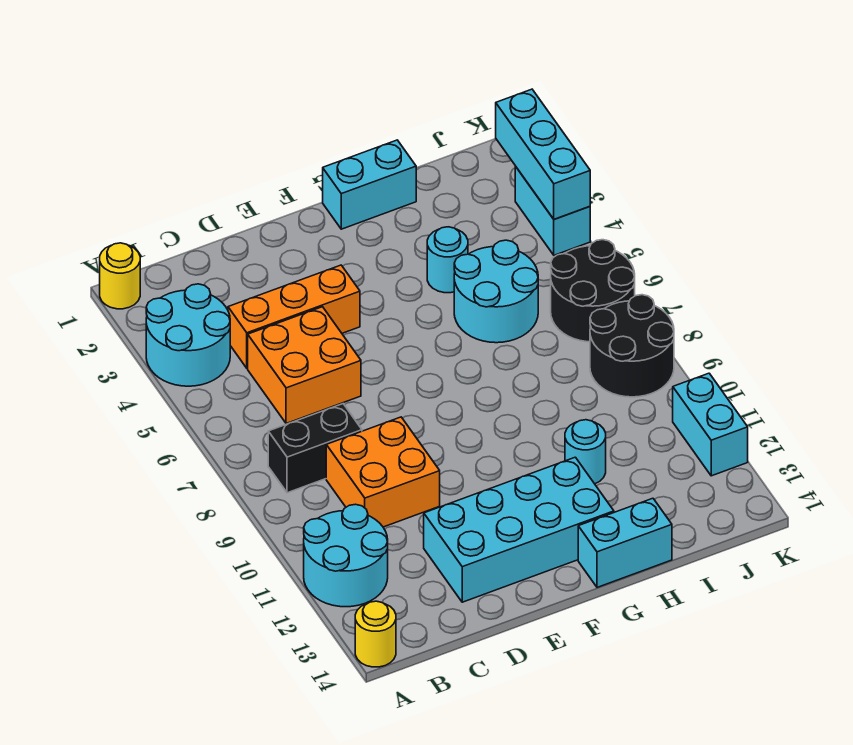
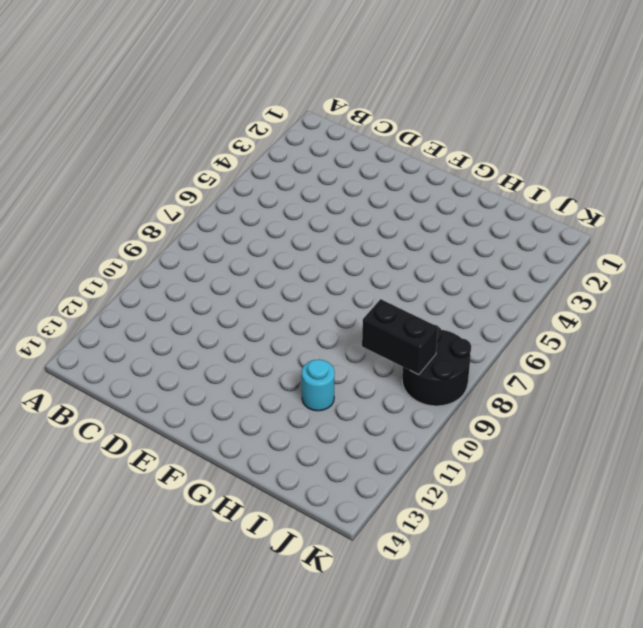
black brick I9:J9 level 2 -> black brick B8:C8 level 1
none -> yellow round brick A1 level 1
none -> cyan round brick A3:B4 level 1
none -> cyan round brick A11:B12 level 1

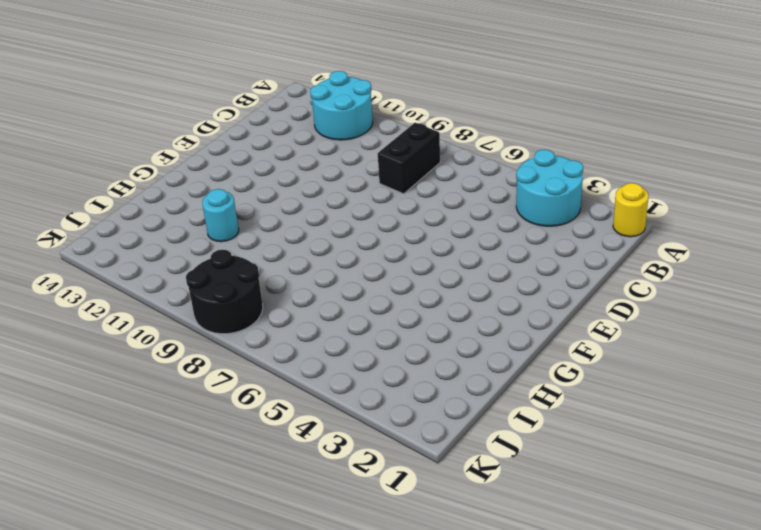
none -> yellow round brick A14 level 1
none -> orange brick C4:E4 level 1
none -> orange brick C5:D6 level 1

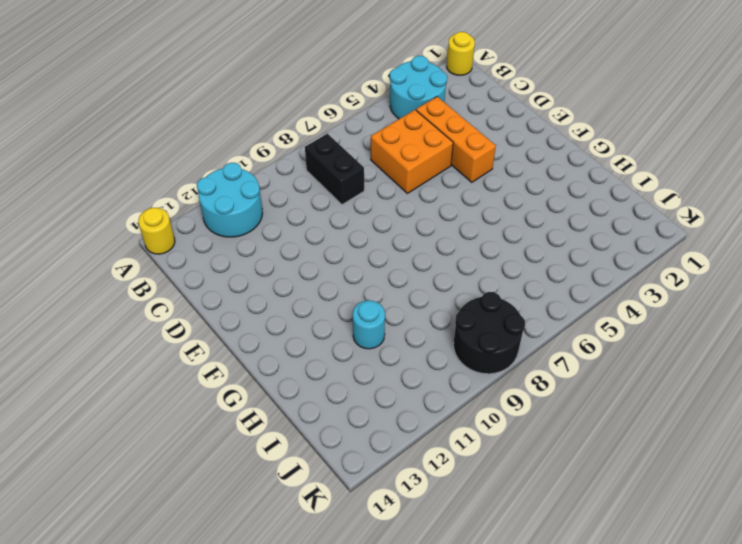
none -> orange brick C9:D10 level 1
none -> cyan brick D12:G13 level 1
none -> cyan brick G1:H1 level 1

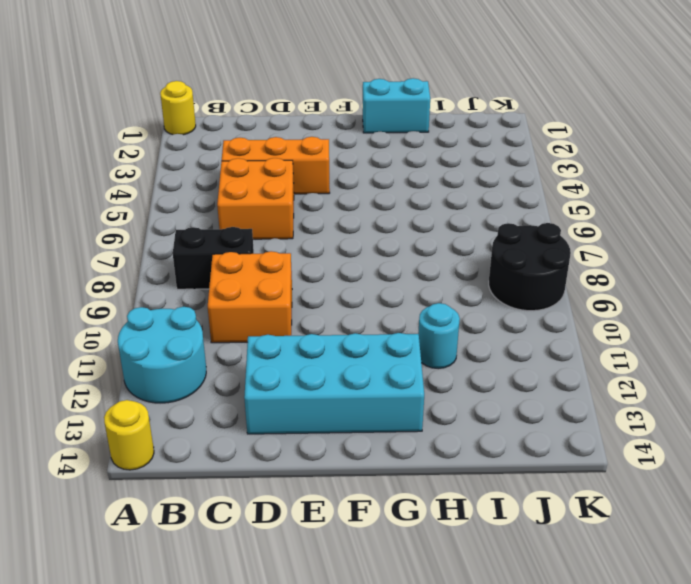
none -> cyan round brick A3:B4 level 1
none -> cyan brick G14:H14 level 1
none -> cyan round brick H4 level 1

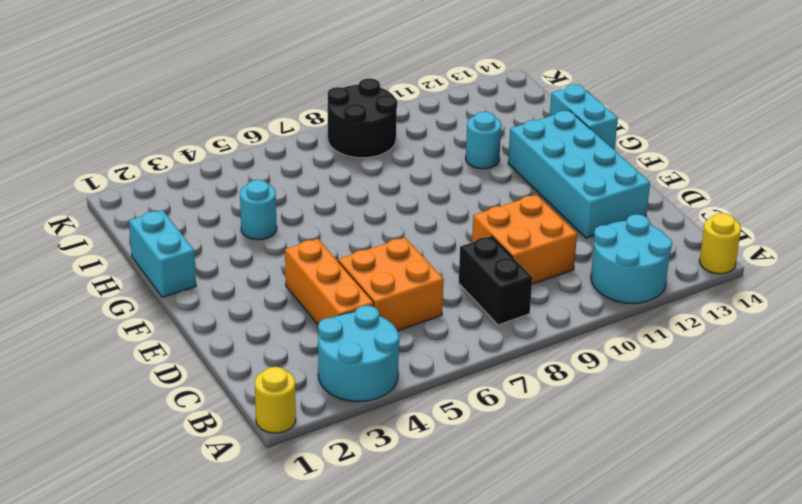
none -> cyan round brick H5:I6 level 1
none -> black round brick J6:K7 level 1
none -> cyan brick K3:K4 level 1

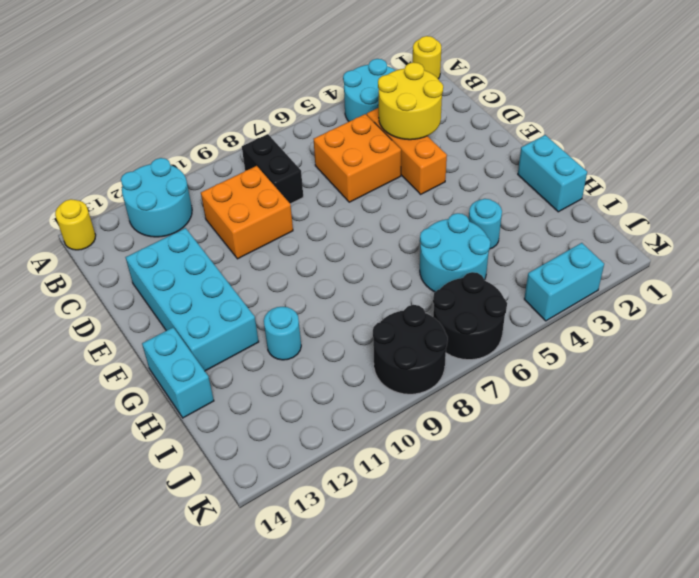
yellow round brick C3:D4 level 2 -> none
none -> cyan brick K11:K12 level 1
none -> cyan brick K2:K4 level 2

